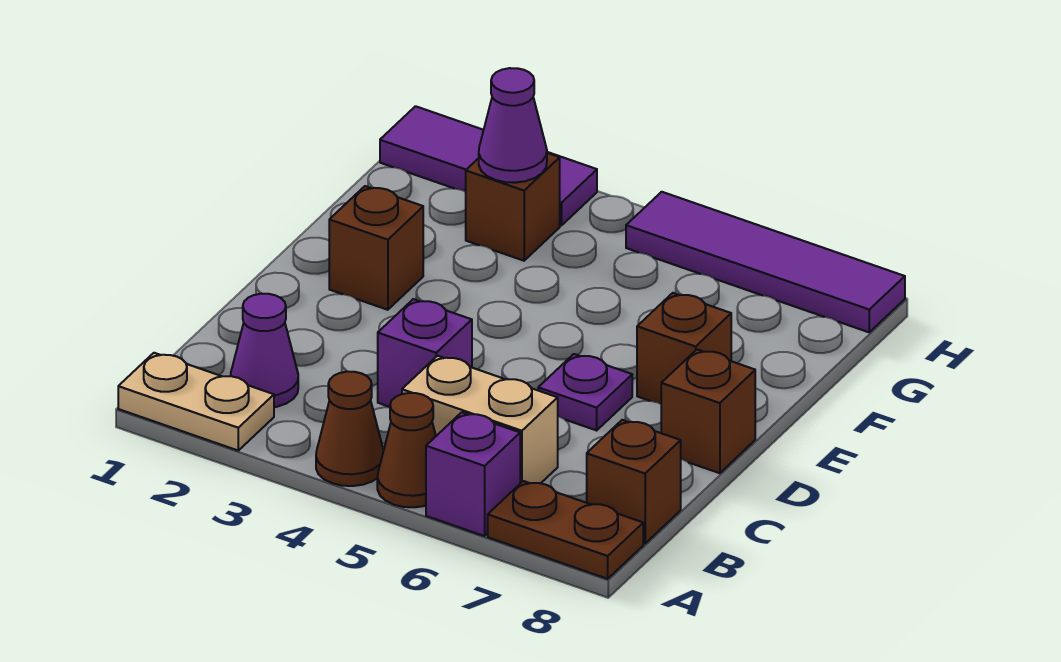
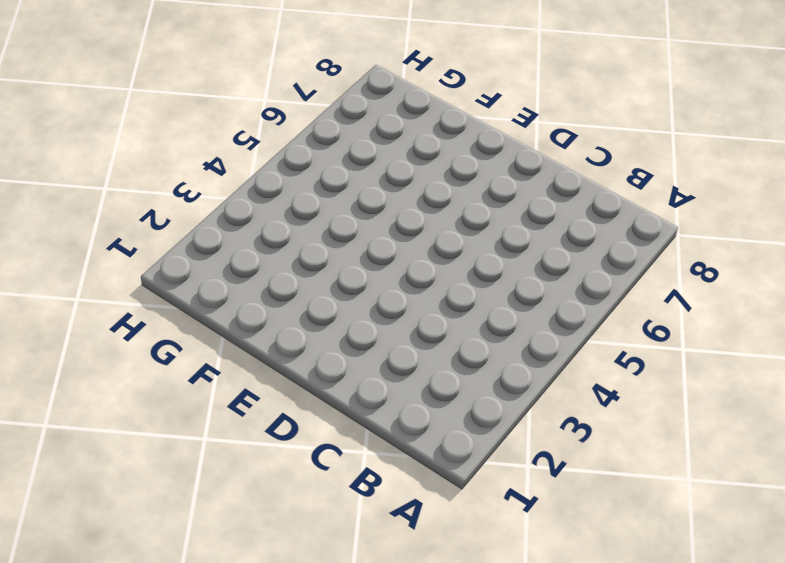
none -> tan plate A1:A2 level 1
none -> brown cone A4 level 1
none -> brown cone A5 level 1

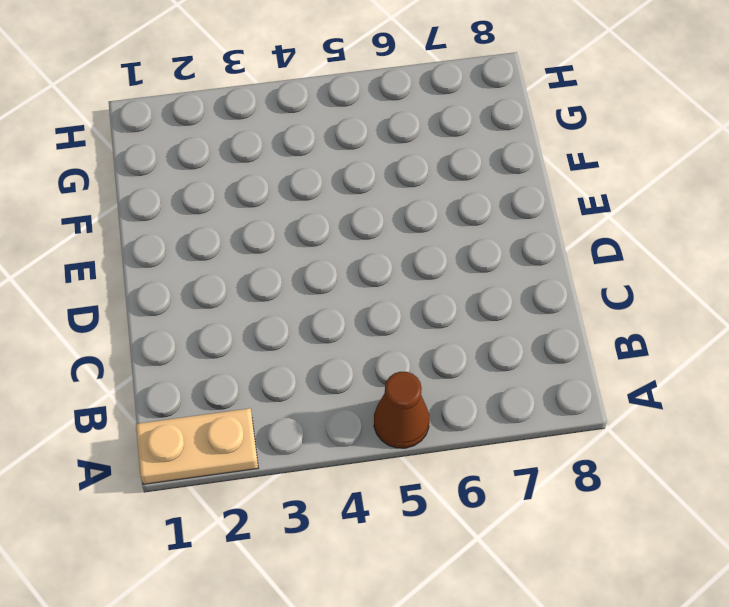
none -> brown cone A4 level 1
none -> purple brick A6 level 1
none -> brown plate A7:A8 level 1

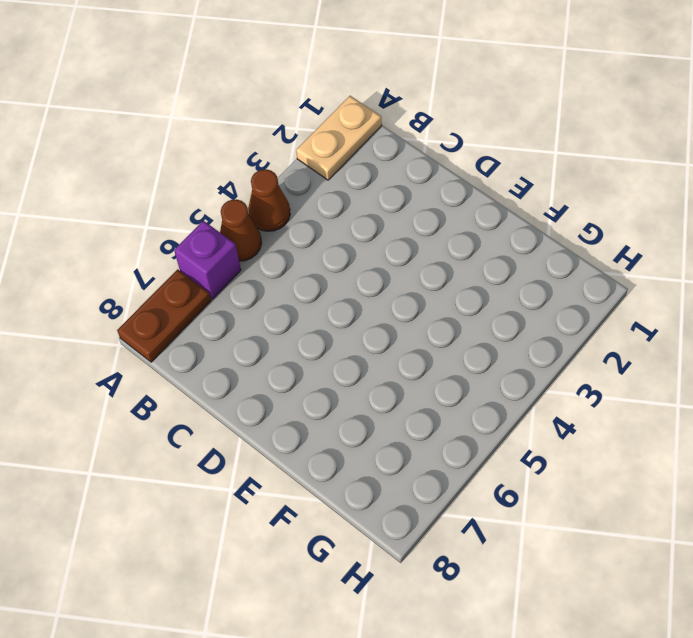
none -> purple cone B2 level 1
none -> tan brick B5:B6 level 1
none -> brown brick B8 level 1

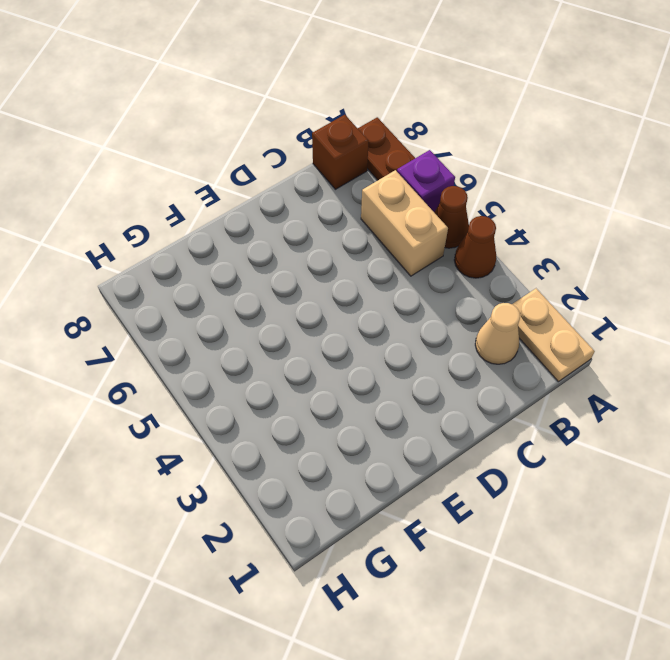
tan cone B2 level 1 -> purple cone B2 level 1
none -> purple brick C4 level 1
none -> purple plate D6 level 1
none -> brown brick D8 level 1

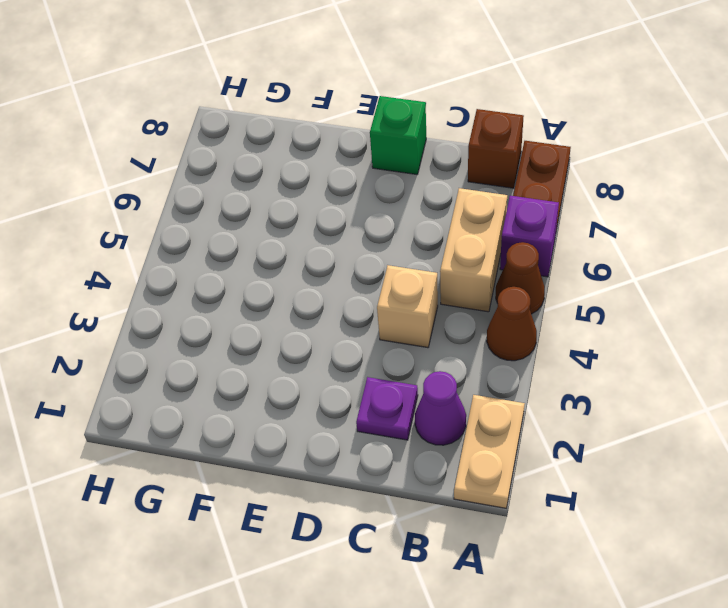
purple plate C2 level 1 -> purple plate D6 level 1
tan brick C4 level 1 -> purple brick C4 level 1
green brick D8 level 1 -> brown brick D8 level 1
none -> brown brick E2 level 1
none -> brown brick E7 level 1
none -> brown brick G3 level 1

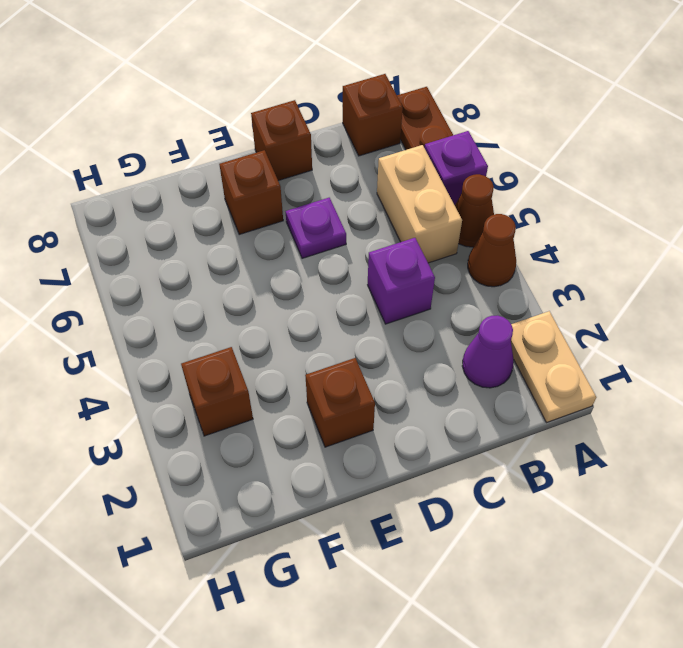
none -> purple tile H1:H3 level 1
none -> purple tile H5:H8 level 1
none -> purple cone G3 level 2

